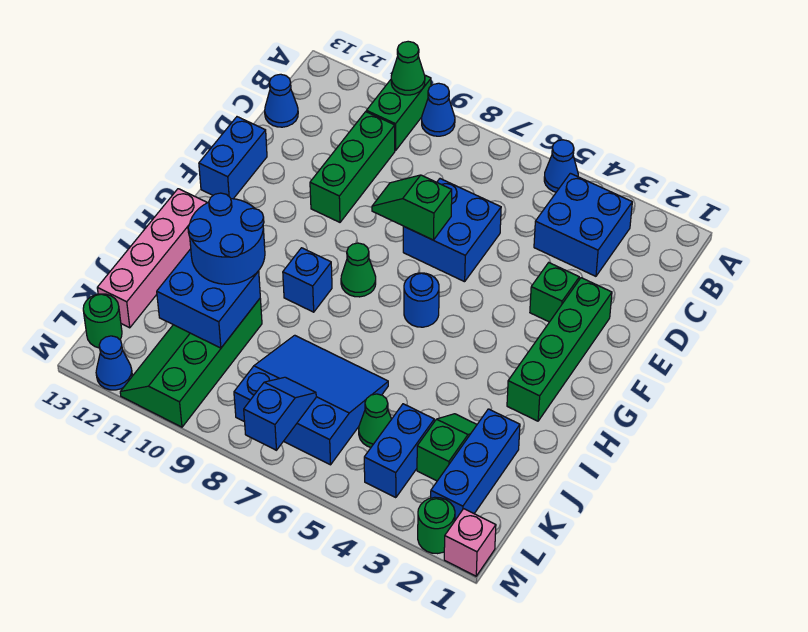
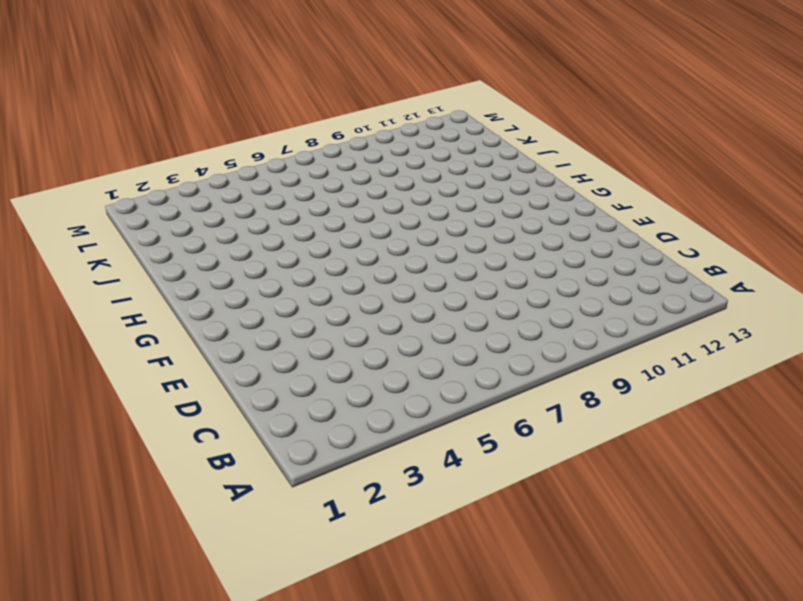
none -> blue cone A5 level 1
none -> blue cone A9 level 1
none -> green brick A10:B10 level 1

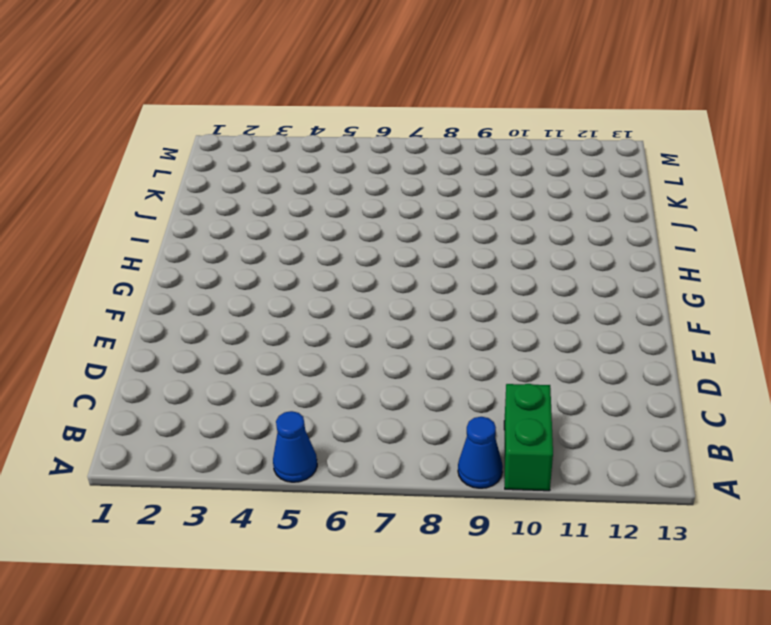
none -> blue brick B3:C4 level 1
none -> green brick C10:E10 level 1
none -> blue cone C13 level 1

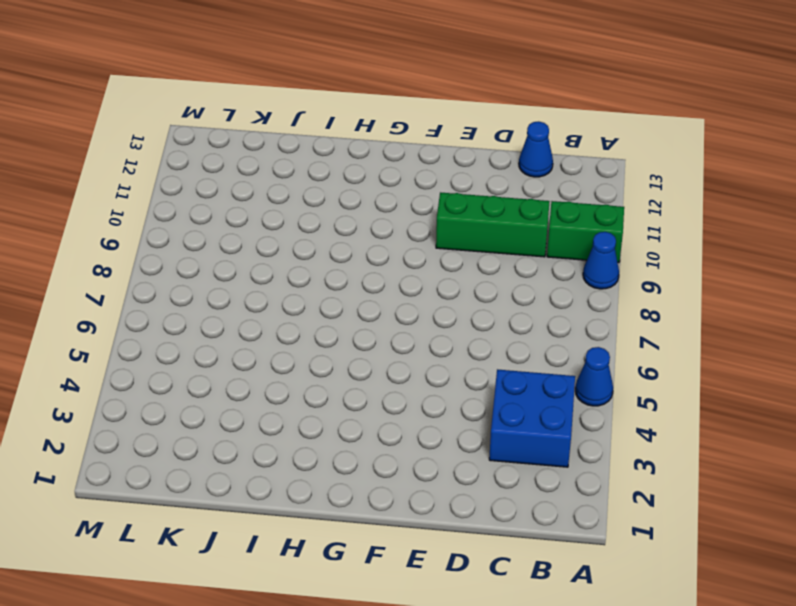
none -> blue brick D6:E7 level 1
none -> green brick E2:H2 level 1
none -> green brick E3 level 1

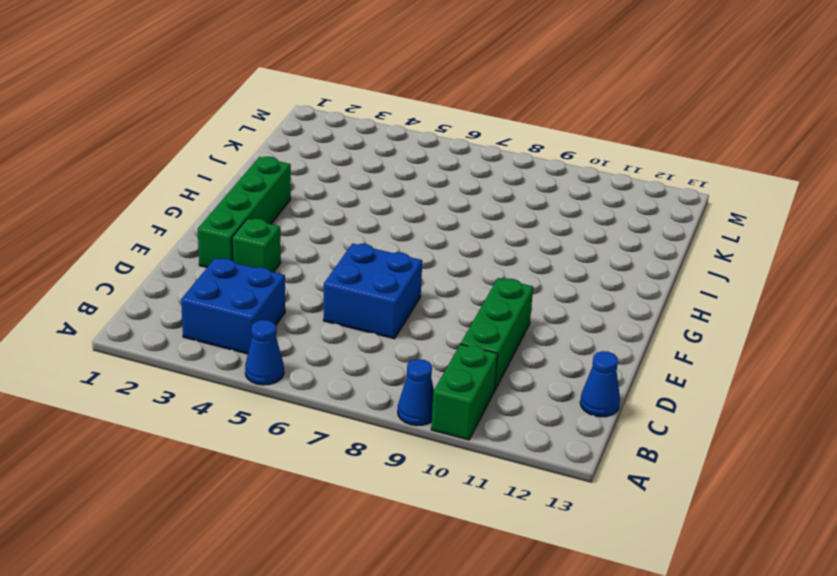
none -> blue brick E13:F13 level 1
none -> blue round brick G6 level 1
none -> green cone G8 level 1

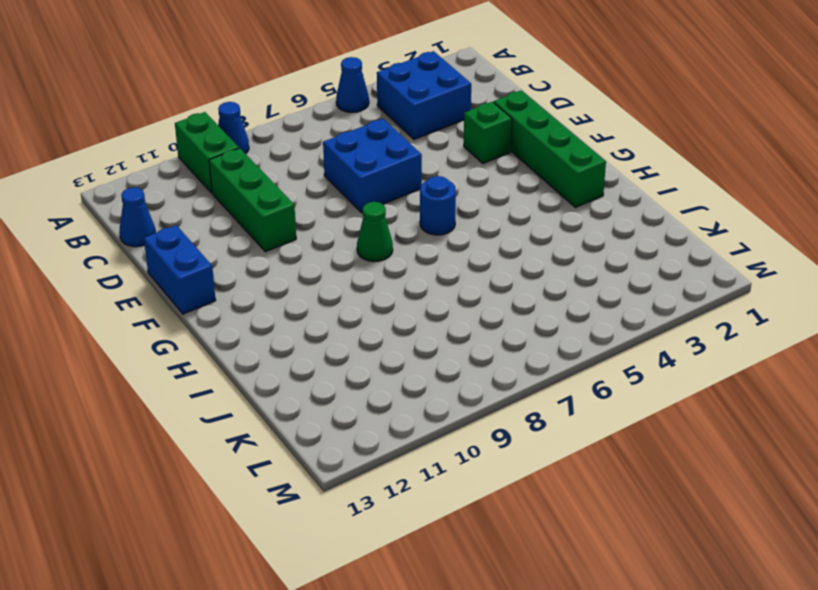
none -> blue brick H9 level 1
none -> pink brick H13:K13 level 1
none -> blue brick J2:L2 level 1

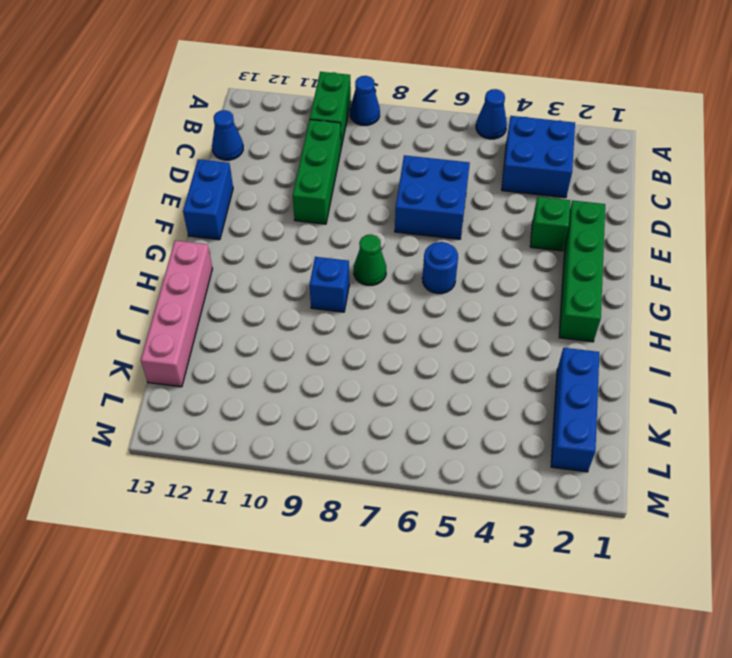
none -> green slope J3:K3 level 1 top K
none -> blue slope J6:L8 level 1 top L
none -> green slope J10:M11 level 1 top 10

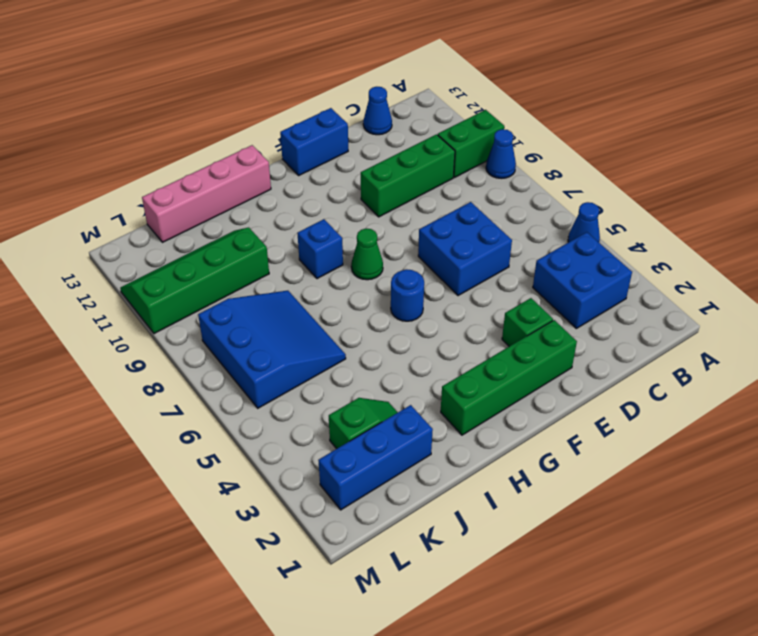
none -> blue brick K4:L4 level 1
none -> green cone K5 level 1
none -> green round brick L13 level 1

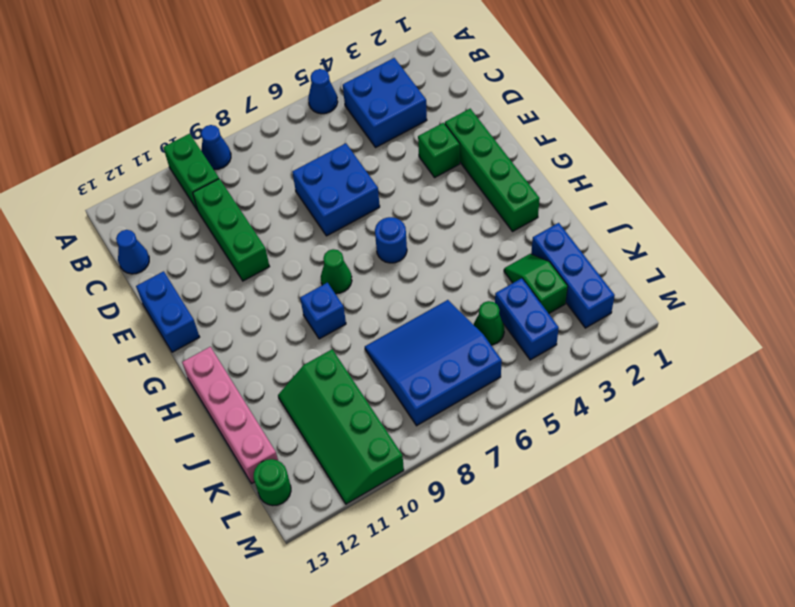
none -> pink brick M1 level 1
none -> green round brick M2 level 1
none -> blue cone M12 level 1

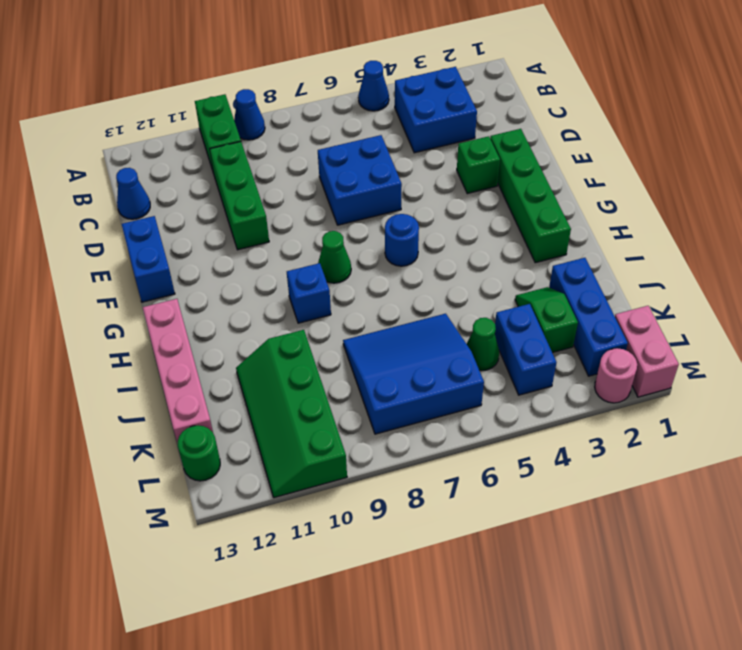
pink brick L1:M1 level 1 -> pink brick M1 level 1
pink round brick M2 level 1 -> green round brick M2 level 1
none -> blue cone M12 level 1
none -> green cone A10 level 2
none -> green slope E7:E8 level 2 top 7

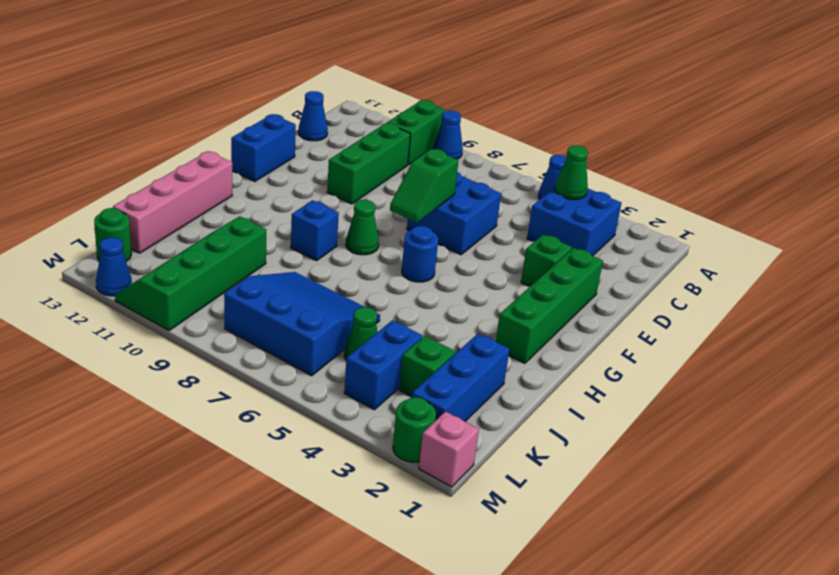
green cone B4 level 2 -> green cone A10 level 2
green slope E7:F7 level 2 top E -> green slope E7:E8 level 2 top 7
none -> blue brick J10:K11 level 2
none -> blue slope L7:M7 level 2 top M
none -> blue round brick I10:J11 level 3

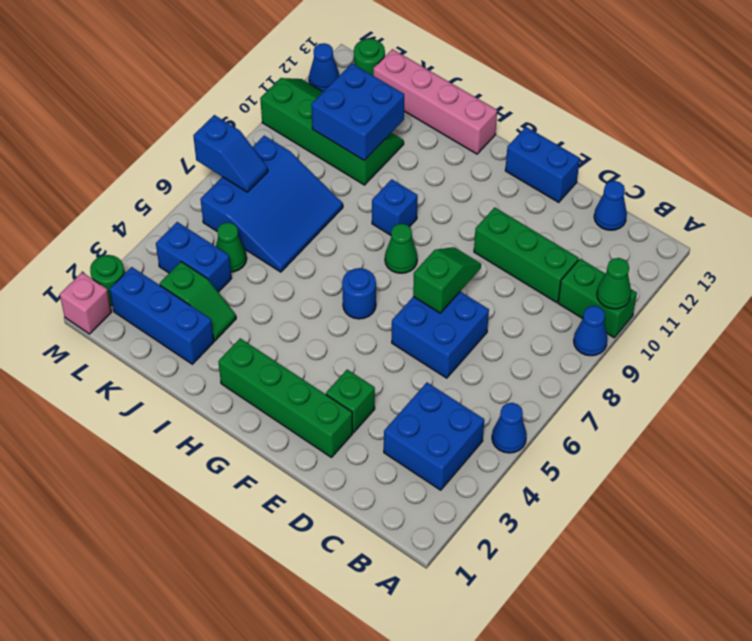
none -> blue round brick I10:J11 level 3

